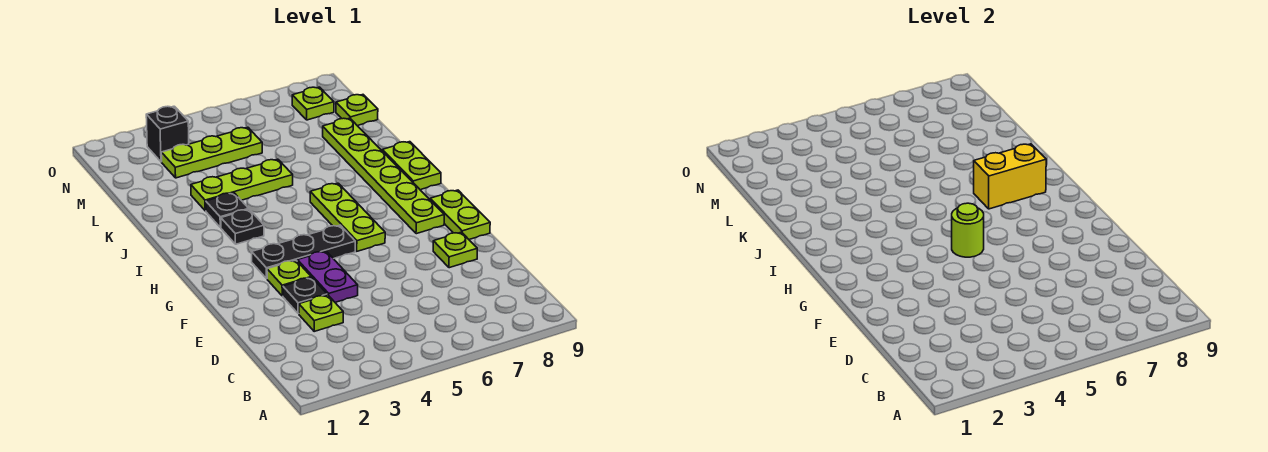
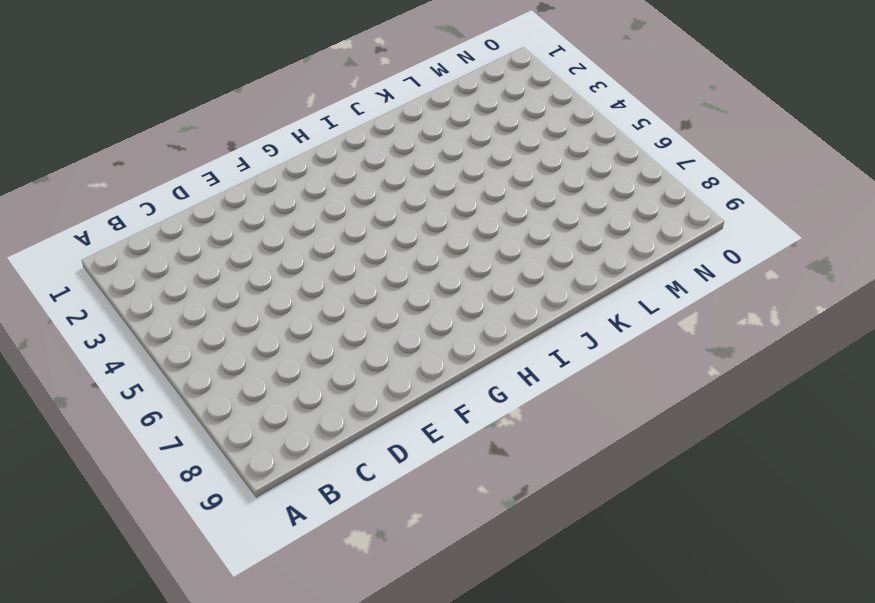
none -> lime plate D3 level 1
none -> black plate E3 level 1
none -> purple plate E4:F4 level 1

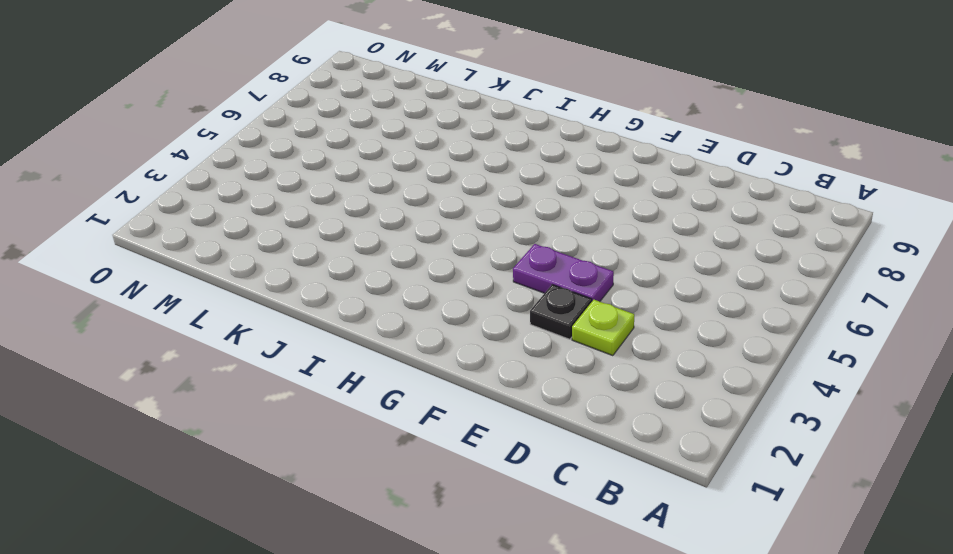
none -> lime plate E8 level 1
none -> lime plate F3 level 1
none -> lime plate F9:G9 level 1

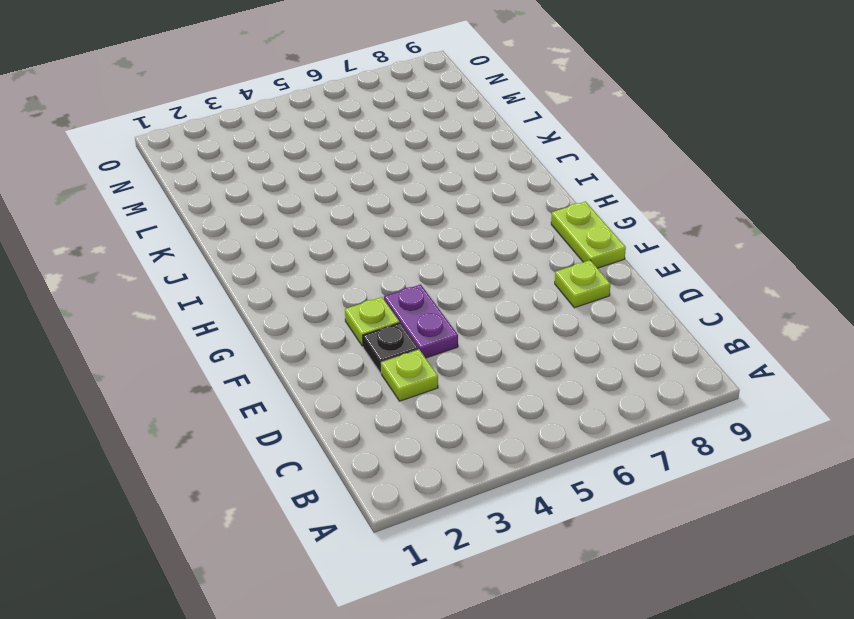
none -> black plate G3:G5 level 1
none -> lime plate G6:I6 level 1
none -> lime plate G8:L8 level 1

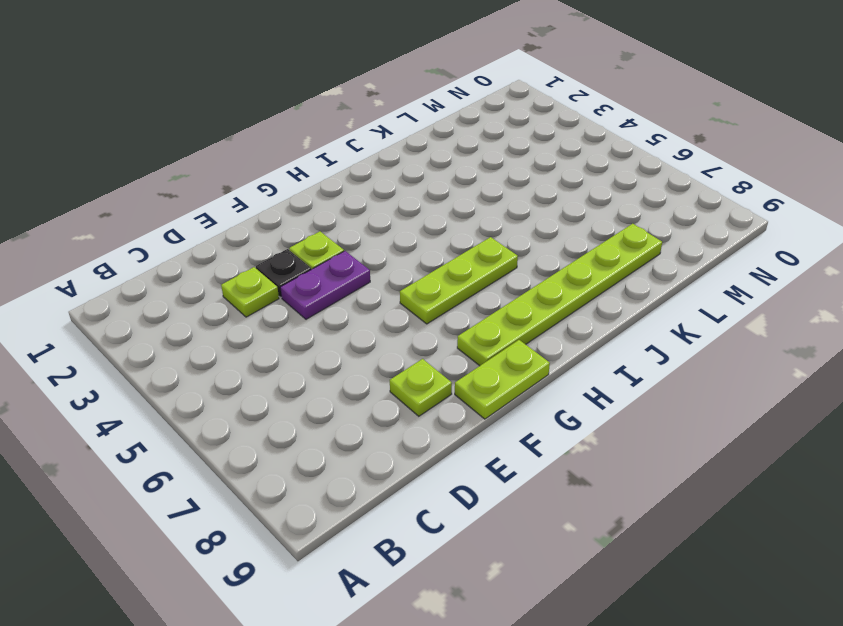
none -> black plate G3:G5 level 1
none -> black plate I3 level 1
none -> lime plate I9:J9 level 1

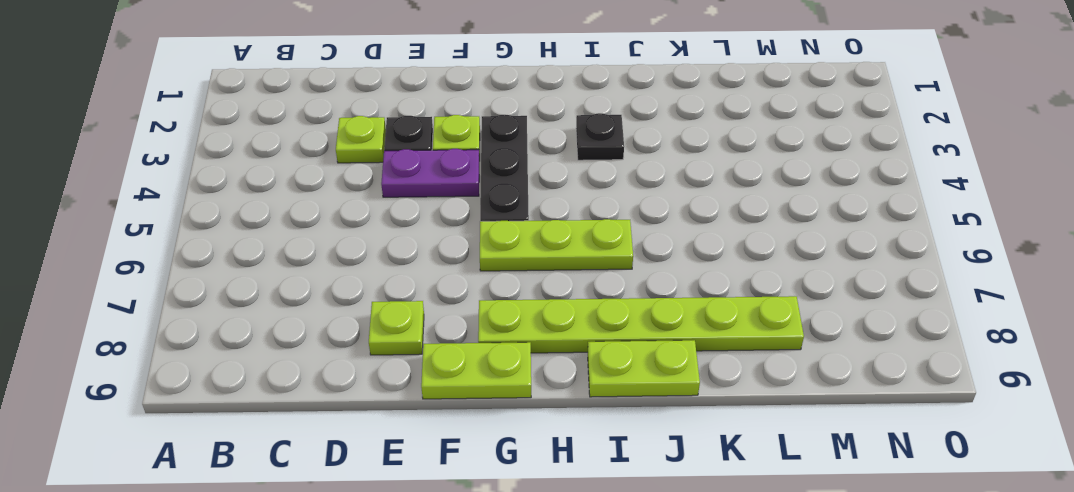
none -> black plate J3 level 1
none -> lime plate K3:K5 level 1
none -> lime plate M3:M5 level 1

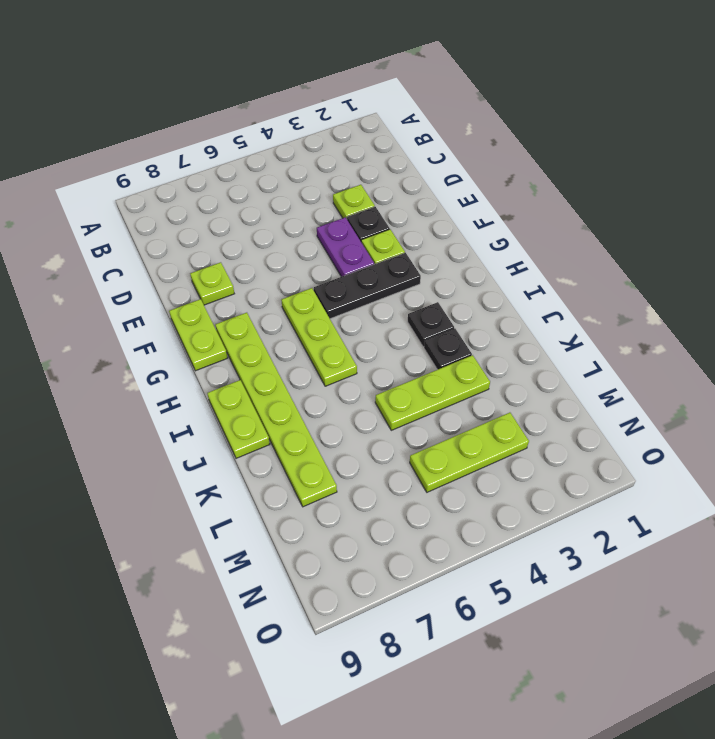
none -> lime plate M9 level 1
none -> black brick N3 level 1
none -> lime plate N8 level 1

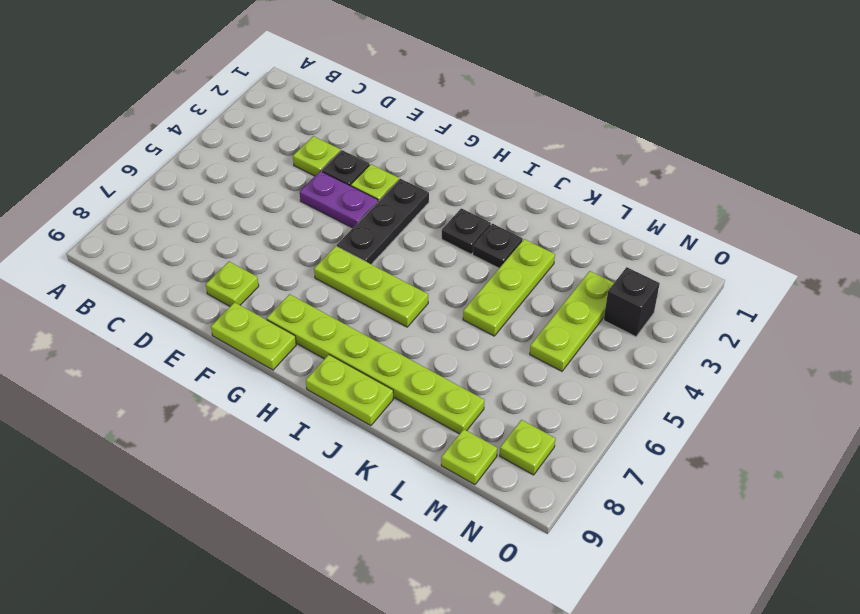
none -> lime round brick G5 level 2
none -> yellow brick I7:I8 level 2

